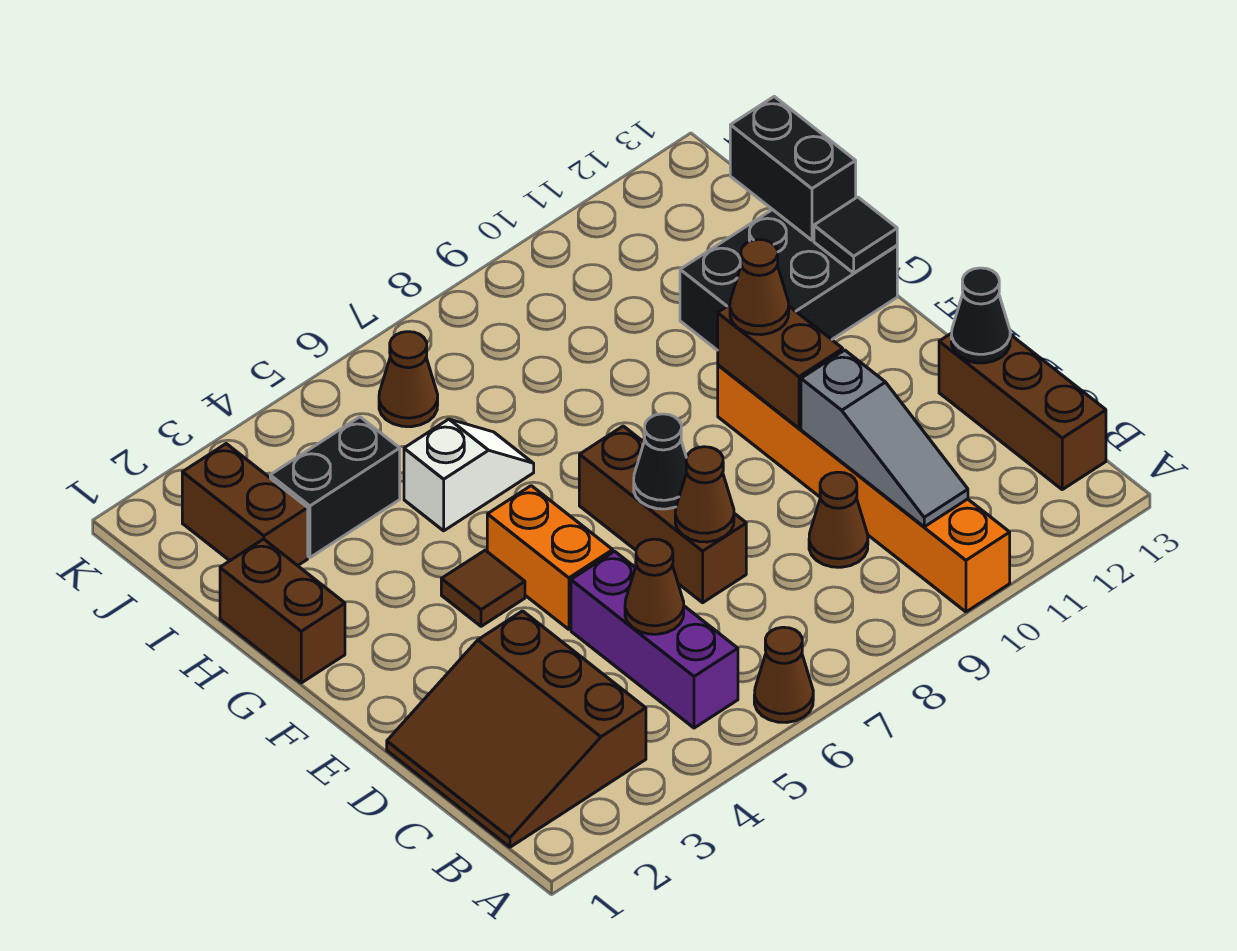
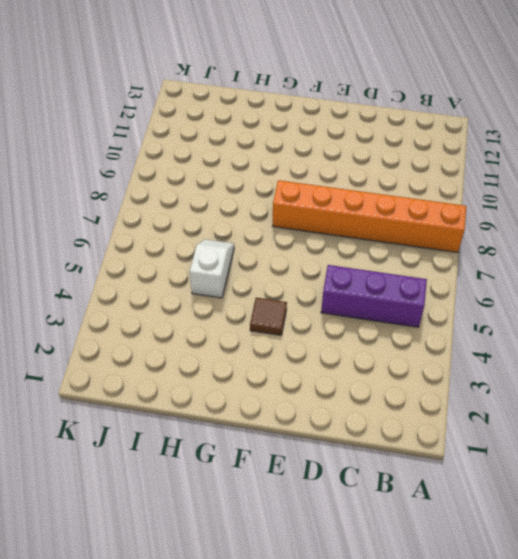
orange brick A8:F8 level 1 -> orange brick A10:F10 level 1
none -> brown cone A6 level 1
none -> brown slope B1:D3 level 1 top 3
none -> brown brick B13:D13 level 1

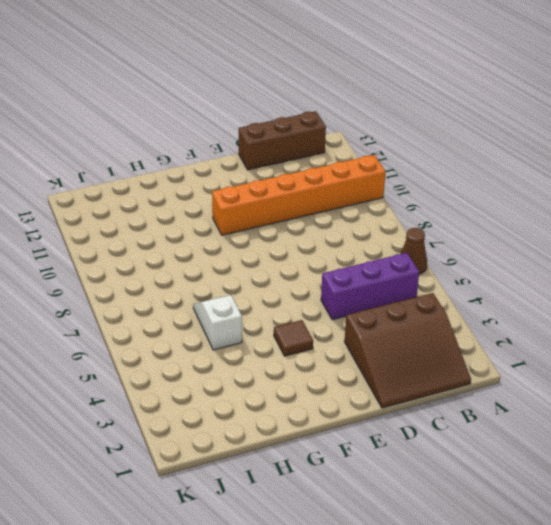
none -> brown cone C9 level 1
none -> brown brick D7:F7 level 1
none -> orange brick E5:F5 level 1

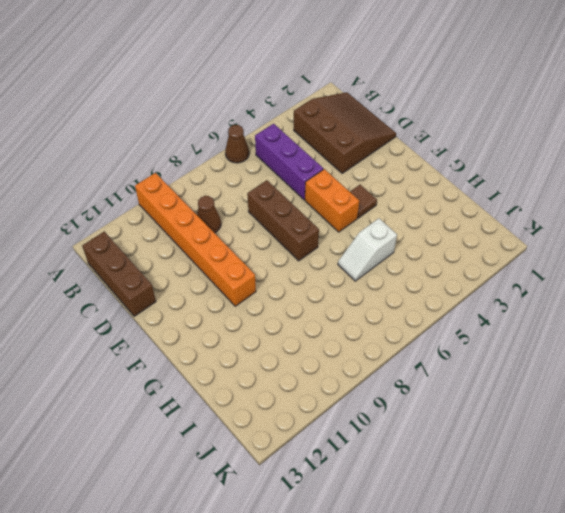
none -> brown brick G1:H1 level 1
none -> black brick G11:H13 level 1
none -> brown brick I2:J2 level 1

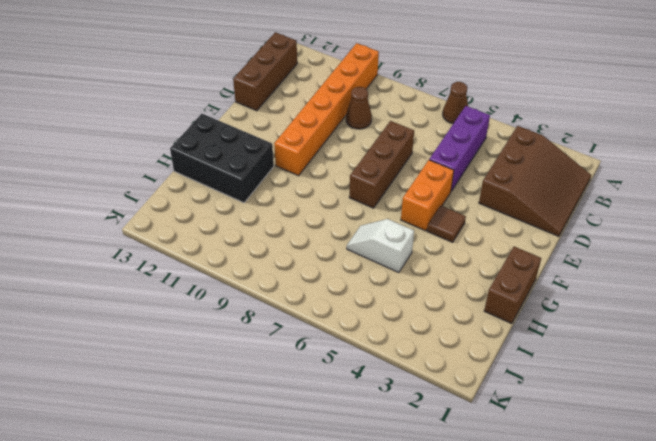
none -> brown brick I2:J2 level 1
none -> black brick I3:I4 level 1
none -> brown cone J6 level 1

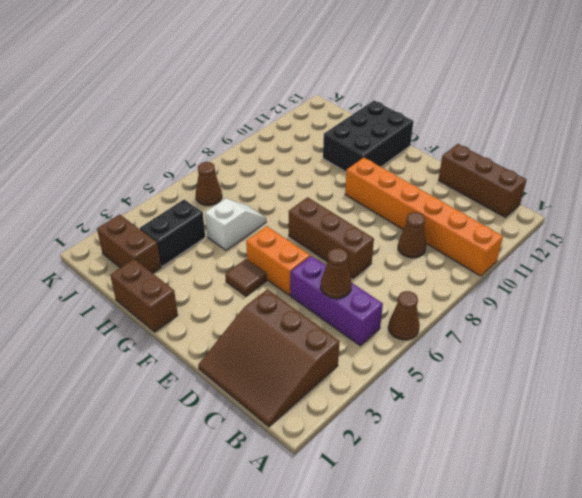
none -> grey slope B10:D10 level 2 top D
none -> brown cone D7 level 2
none -> black cone D13 level 2

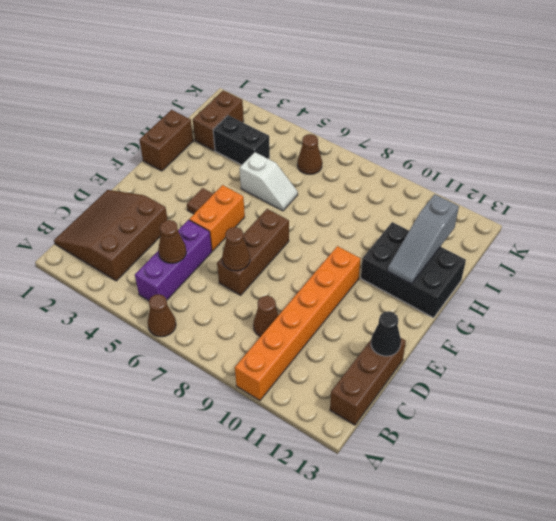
grey slope G12:I12 level 2 top I -> grey slope B10:D10 level 2 top D
none -> black cone E7 level 2
none -> brown brick E10:F10 level 2
none -> black tile G13 level 2

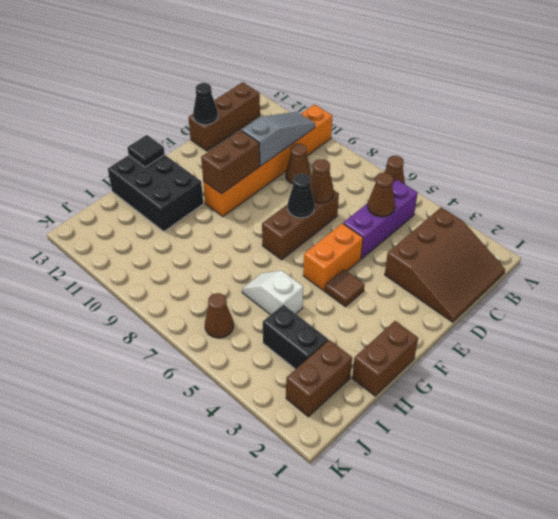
none -> black brick H13:I13 level 2
none -> brown cone F10 level 3

